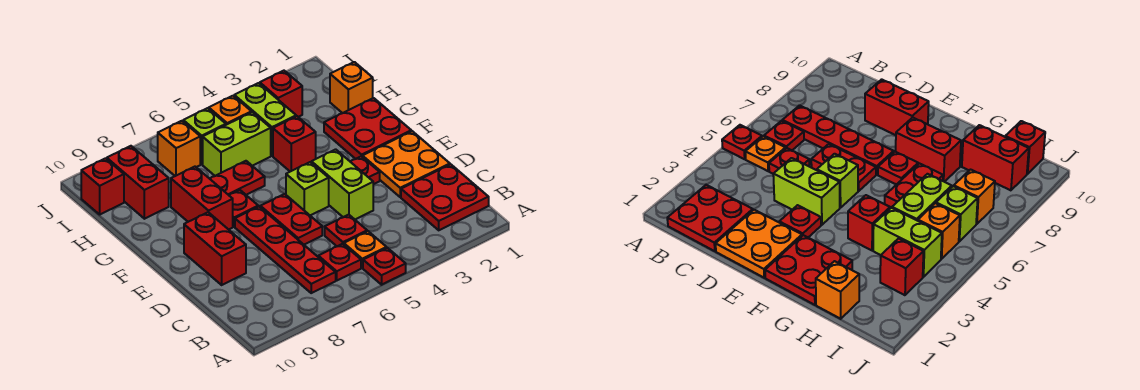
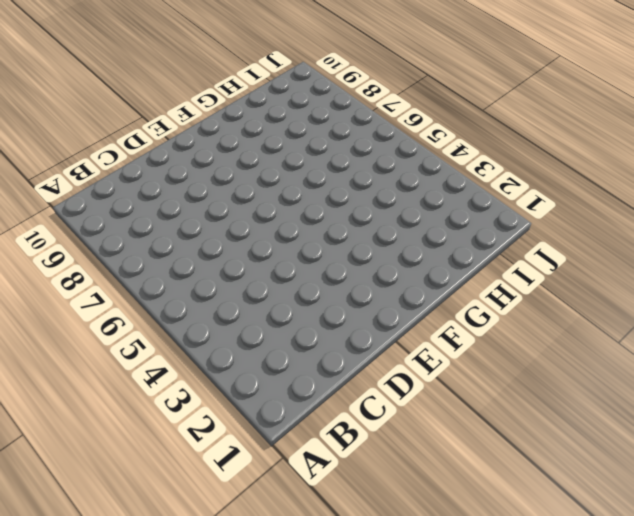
none -> red plate A5 level 1
none -> red plate B1:C2 level 1
none -> orange plate B5 level 1

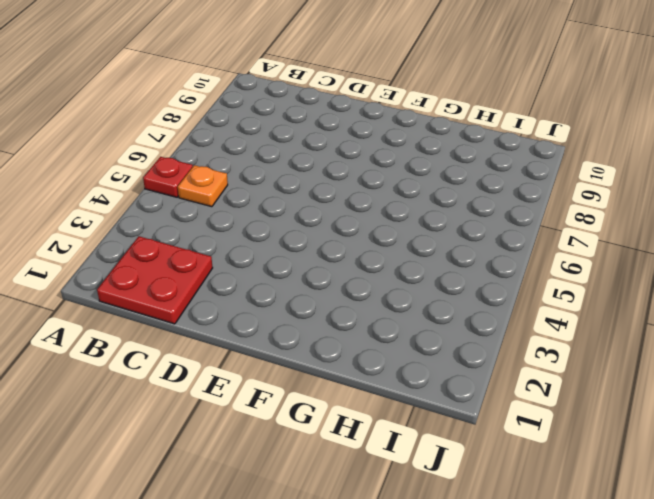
none -> red plate B6 level 1
none -> red plate B7:E7 level 1
none -> red plate C5 level 1

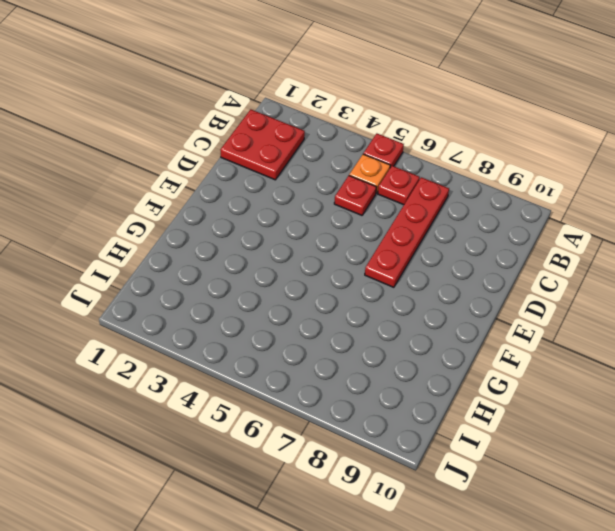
none -> orange plate D1:E2 level 1
none -> lime brick D4:E4 level 1
none -> red plate D6:E6 level 1

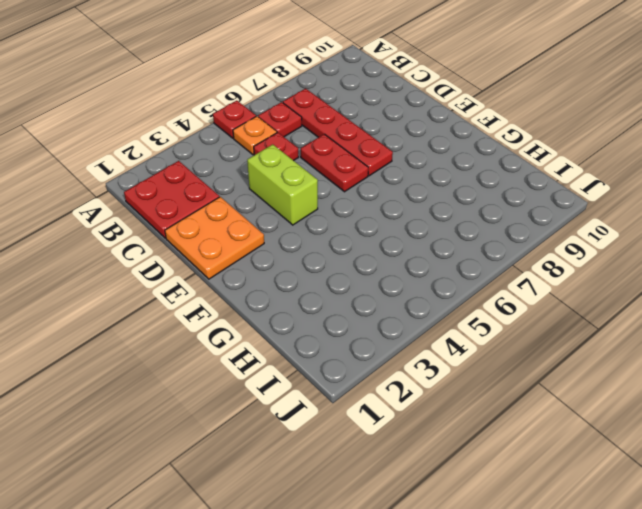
none -> red brick D9:E9 level 1
none -> red plate E3 level 1
none -> lime brick E5 level 1

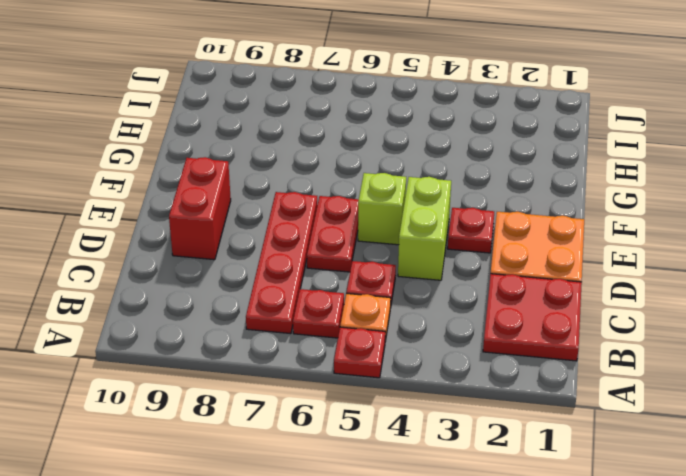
none -> red plate F1:G2 level 1
none -> red plate F7 level 1
none -> red brick F8:G8 level 1

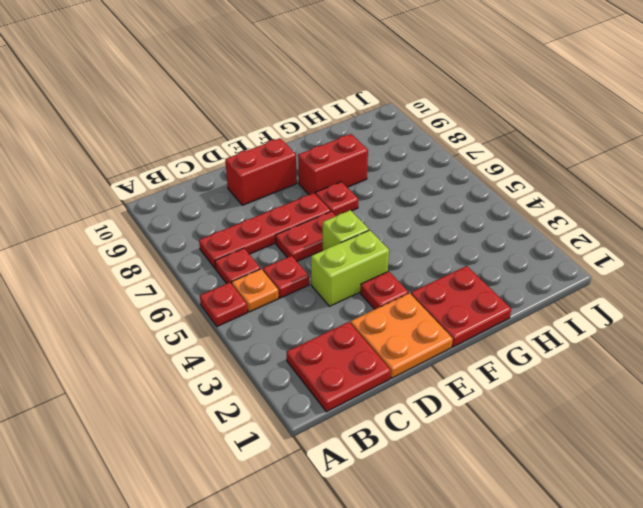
none -> red brick G4 level 1
none -> red plate G6:G7 level 1
none -> orange brick H1 level 1

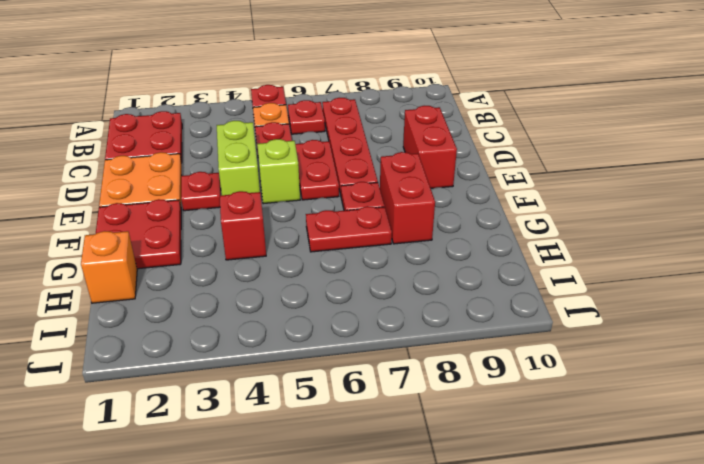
none -> lime brick H4:I4 level 1
none -> lime brick H5:H6 level 1
none -> red brick H9:I9 level 1

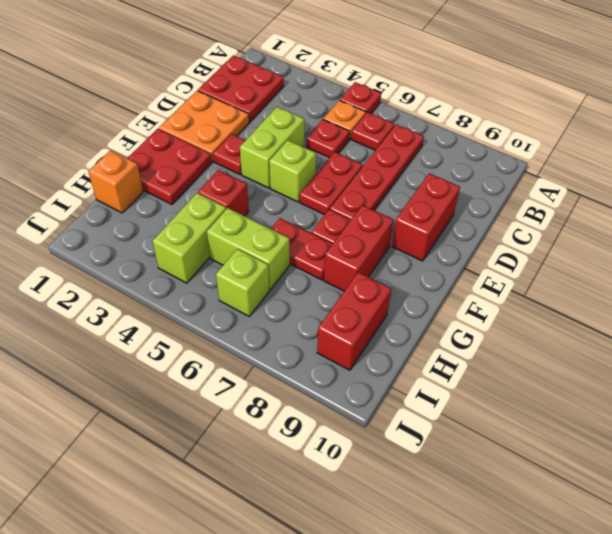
none -> red brick I3 level 1
none -> orange brick I5 level 1
none -> orange brick I7 level 1

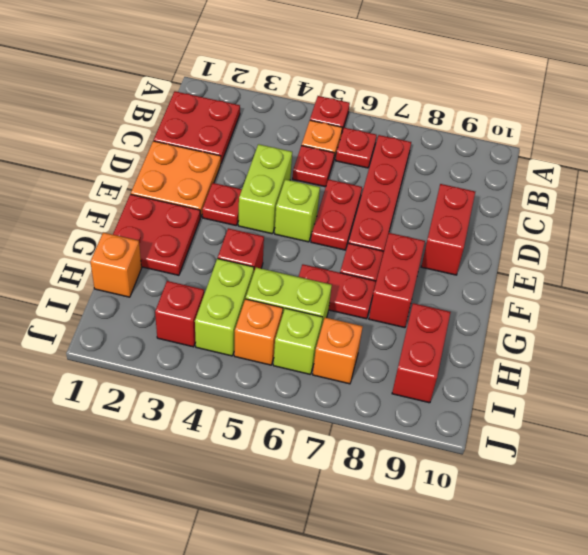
none -> red brick I10 level 1

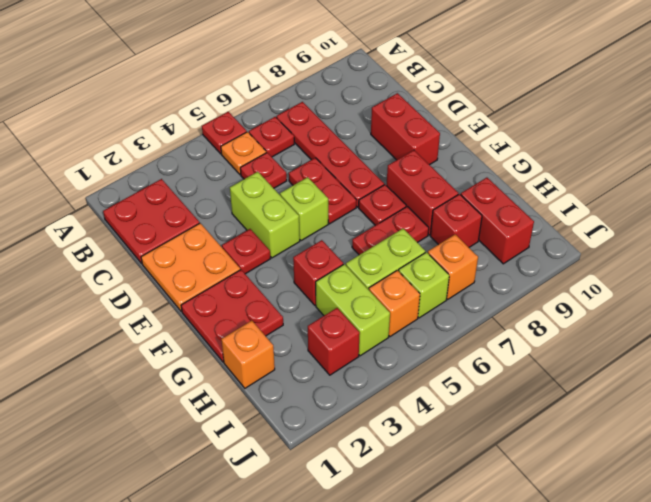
red brick H8 level 1 -> red brick I10 level 1

